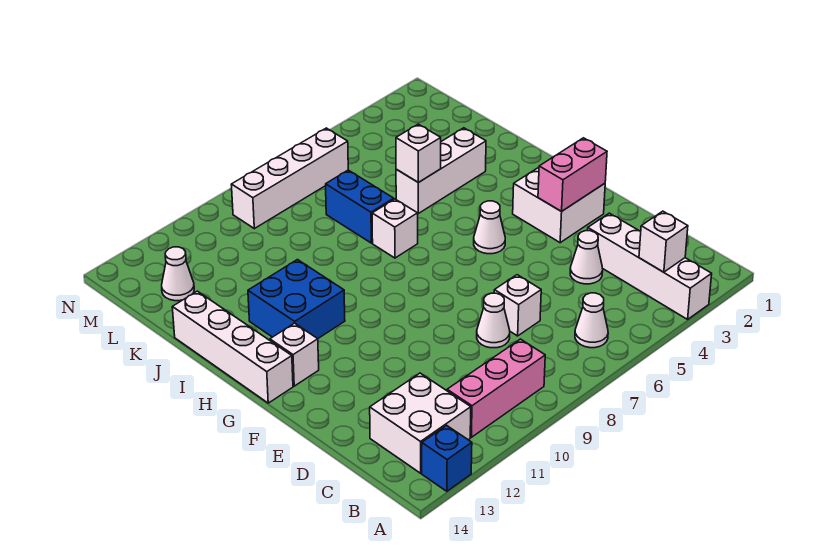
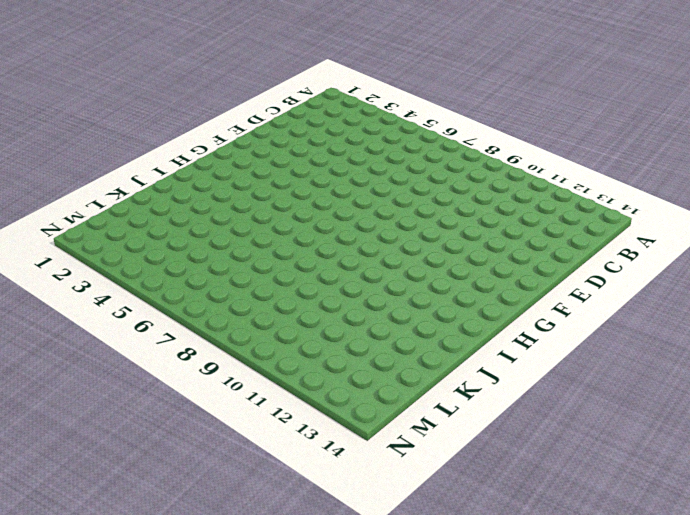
none -> white brick A3:D3 level 1
none -> blue brick A13 level 1
none -> white cone B6 level 1

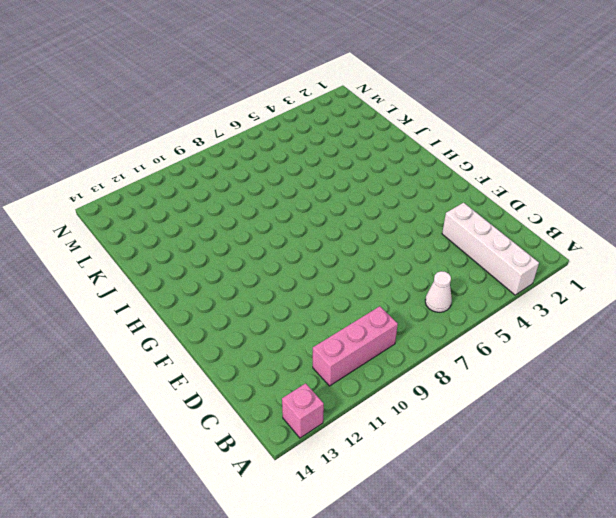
pink brick A13 level 1 -> blue brick A13 level 1
none -> white brick B12:C13 level 1
none -> white cone D4 level 1
none -> white brick D7 level 1

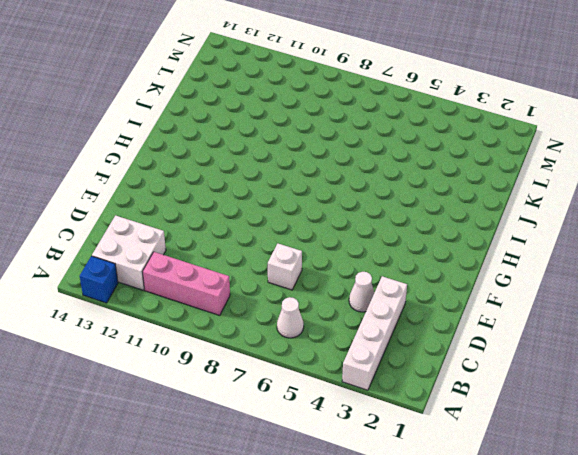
none -> white cone D8 level 1
none -> white brick F2:G3 level 1
none -> white cone G5 level 1

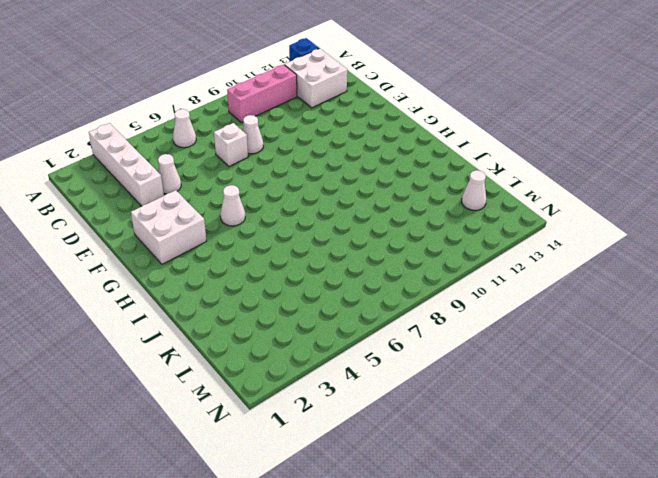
none -> white brick G13 level 1
none -> white brick G14:J14 level 1
none -> blue brick H11:I12 level 1

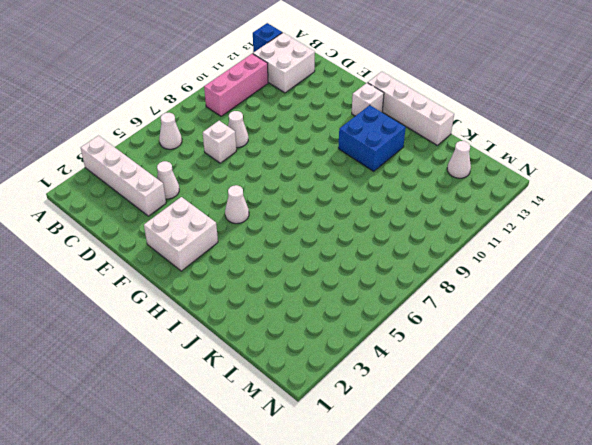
none -> white brick I7 level 1
none -> white brick J3:J5 level 1
none -> blue brick J7:K7 level 1

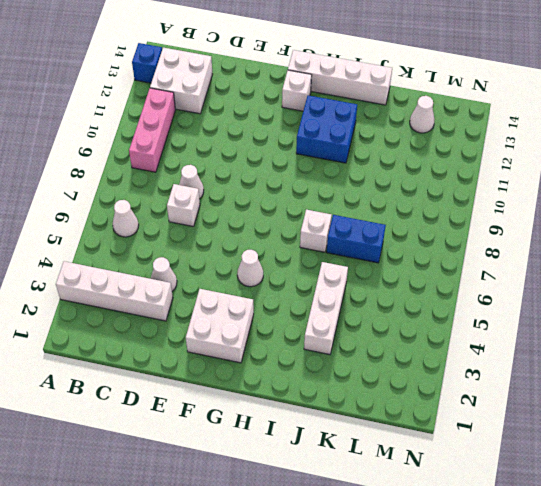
none -> white brick M6:M9 level 1
none -> white brick B3 level 2
none -> pink brick F2:F3 level 2

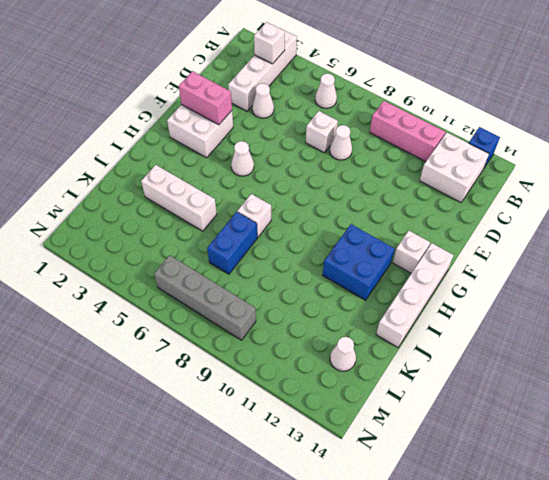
grey brick M6:M9 level 1 -> white brick M6:M9 level 1
none -> white brick J5 level 2

